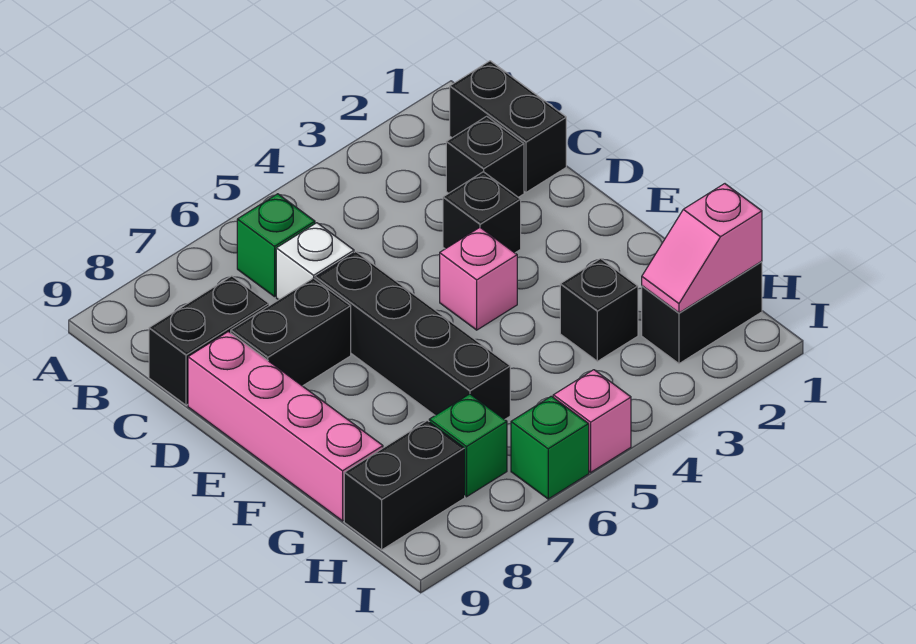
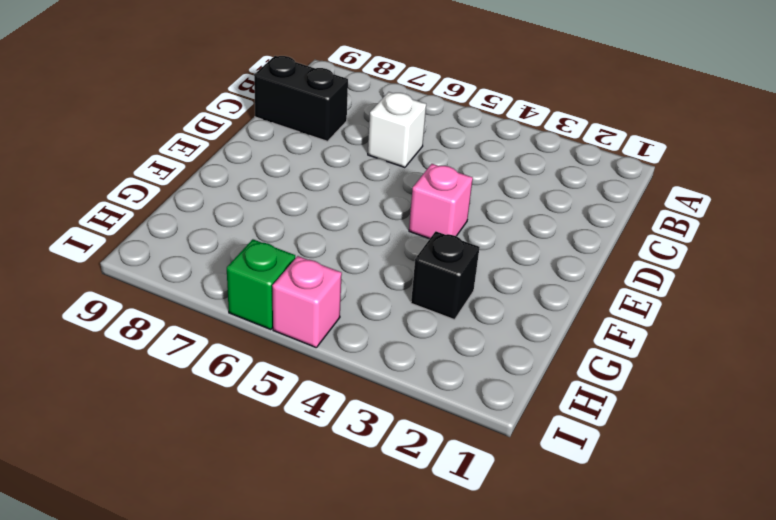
none -> black brick B1:C1 level 1
none -> green brick B6 level 1
none -> black brick C2 level 1

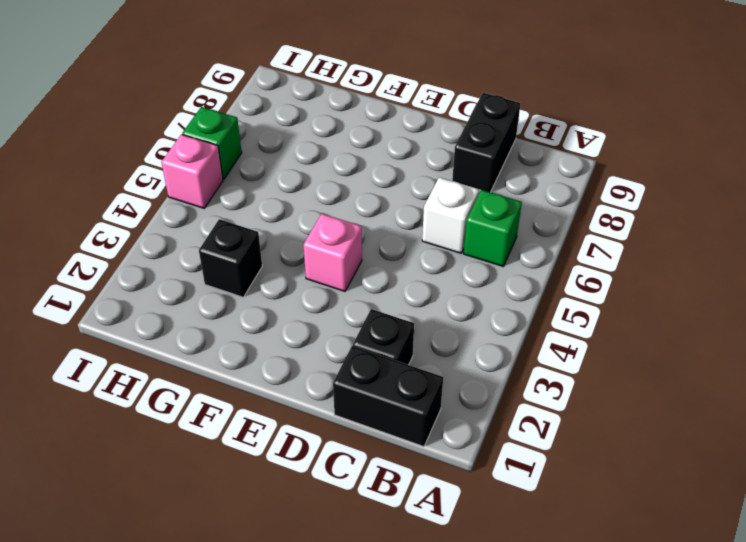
none -> black brick D3 level 1
none -> black brick D6:G6 level 1
none -> black brick D7:D8 level 1

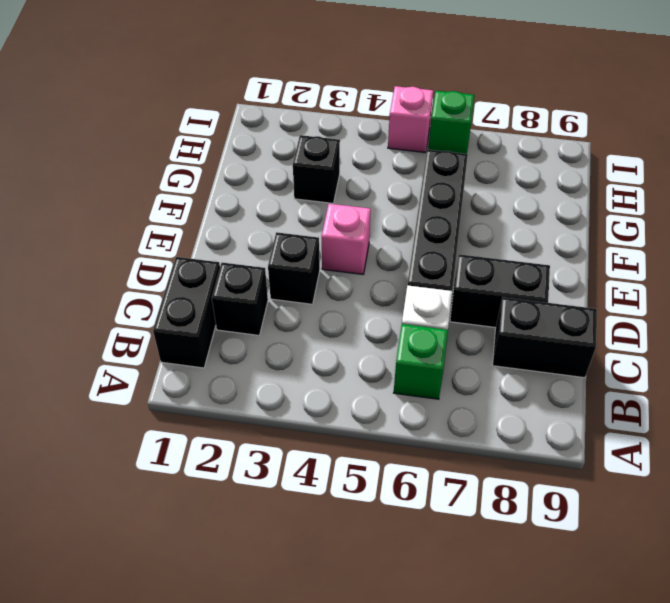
none -> pink brick D9:G9 level 1
none -> black brick H1:H2 level 1
none -> green brick H7 level 1

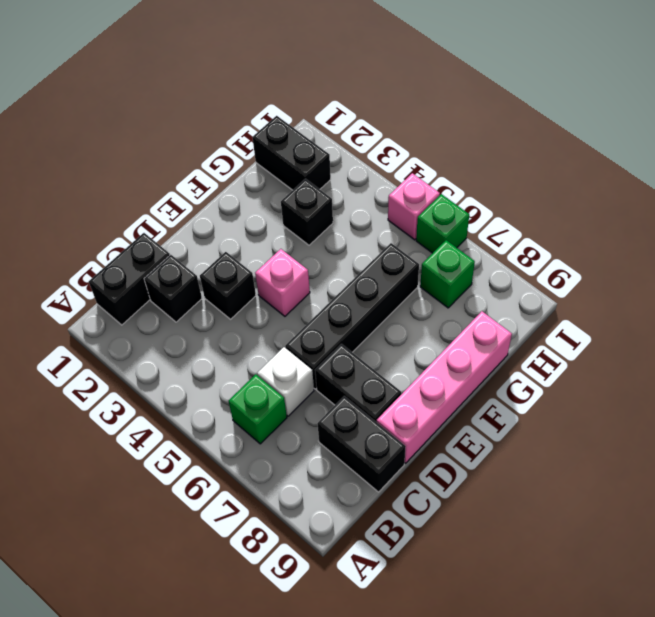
none -> black brick H8:H9 level 1
none -> pink slope H1:H2 level 2 top 1

